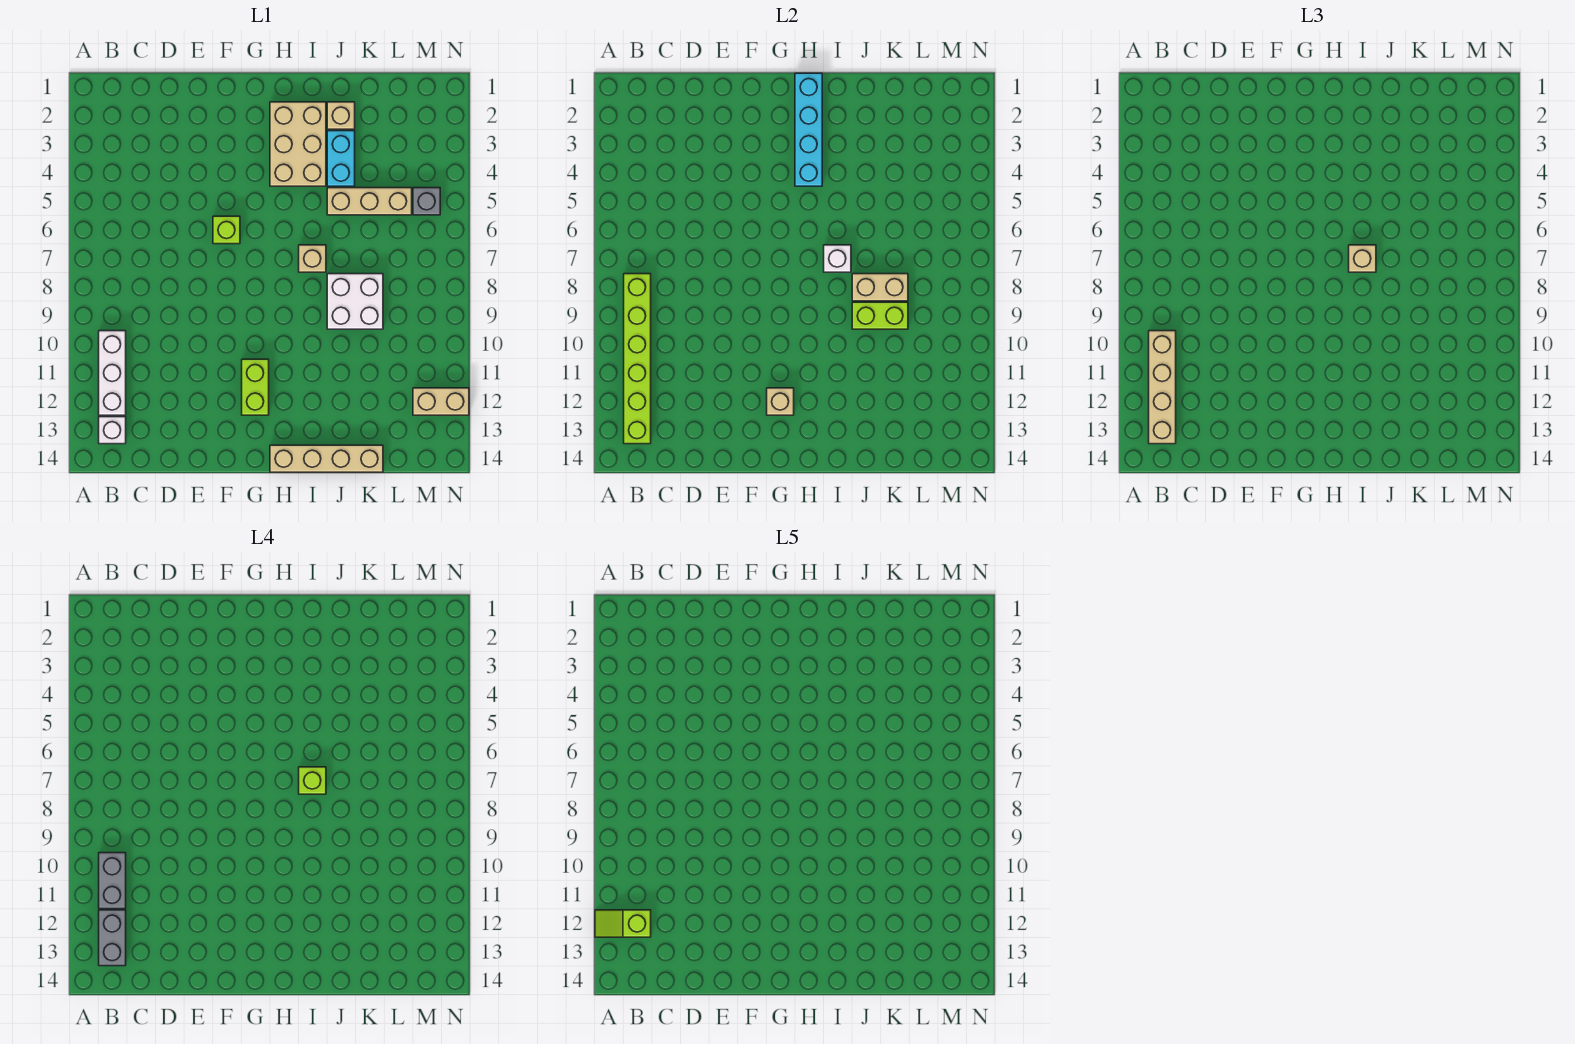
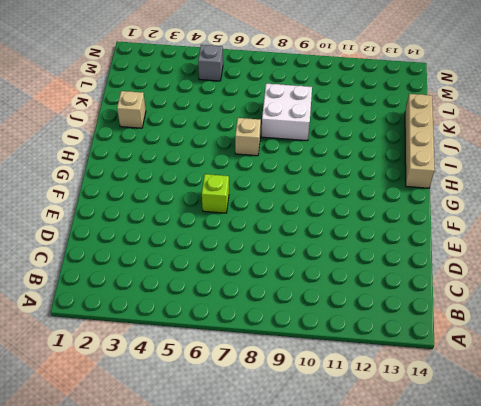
none -> white brick B10:B12 level 1
none -> white brick B13 level 1
none -> lime brick G11:G12 level 1

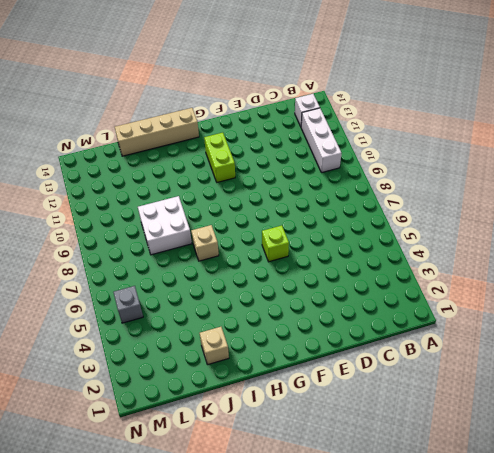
none -> tan brick H2:I4 level 1
none -> cyan brick J3:J4 level 1
none -> tan brick J5:L5 level 1

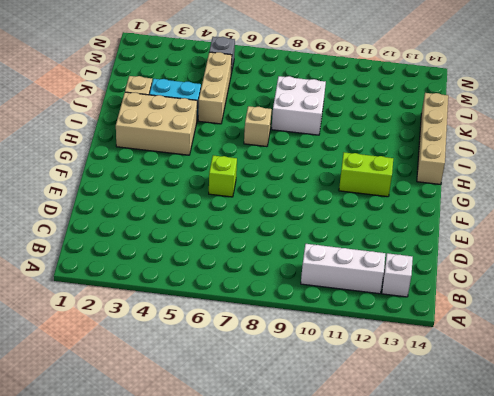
none -> tan brick M12:N12 level 1
none -> lime brick B8:B13 level 2
none -> tan brick G12 level 2

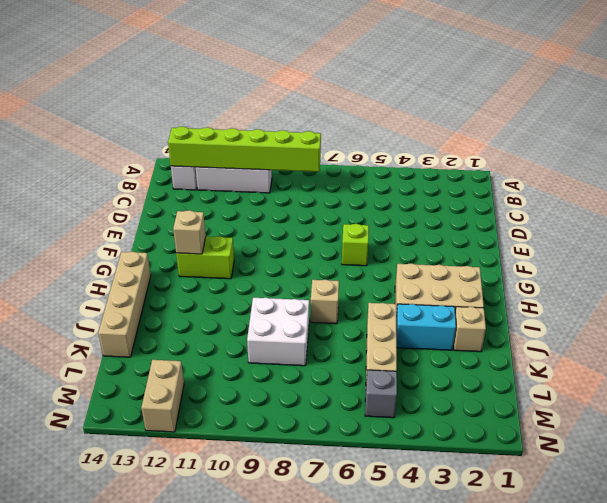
none -> cyan brick H1:H4 level 2
none -> white brick I7 level 2
none -> tan brick J8:K8 level 2

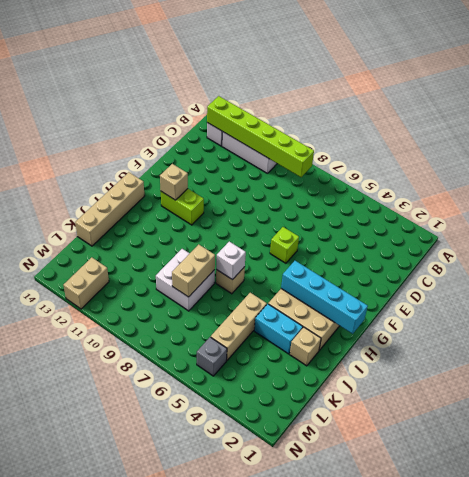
none -> lime brick J9:K9 level 2
none -> tan brick B10:B13 level 3
none -> tan brick I7 level 3

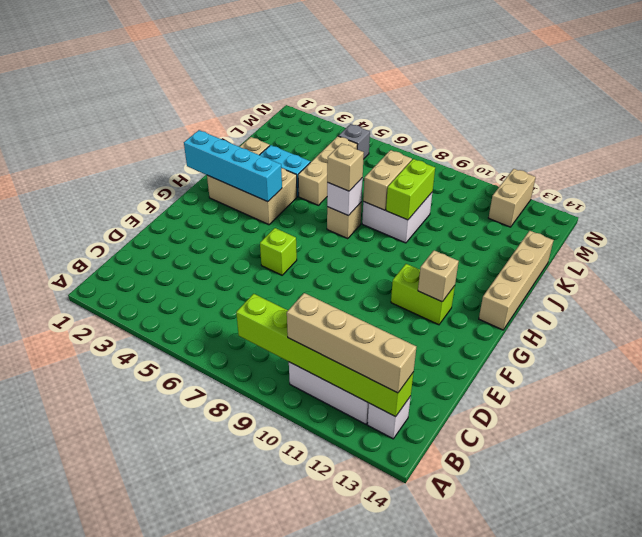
none -> grey brick B10:B11 level 4
none -> grey brick B12:B13 level 4
none -> lime brick I7 level 4

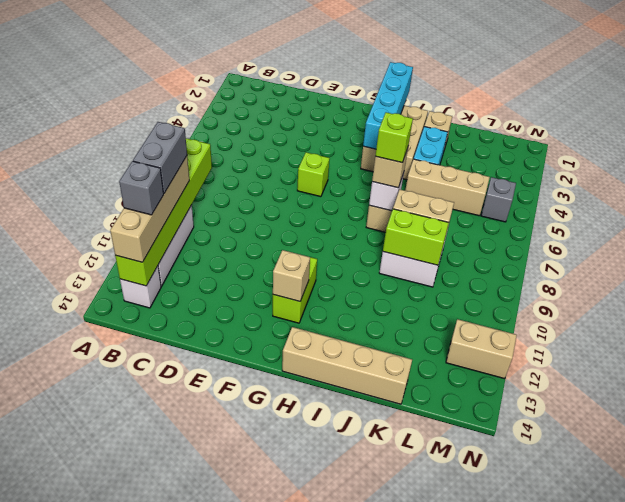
grey brick B12 level 4 -> grey brick B12:B13 level 4
none -> lime slope A12:B12 level 5 top B

